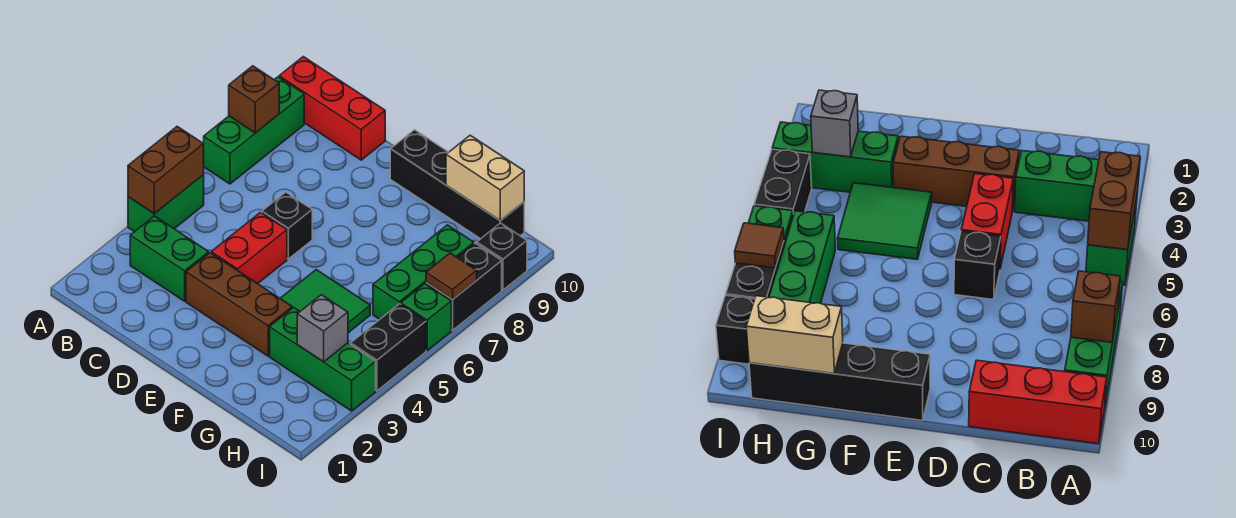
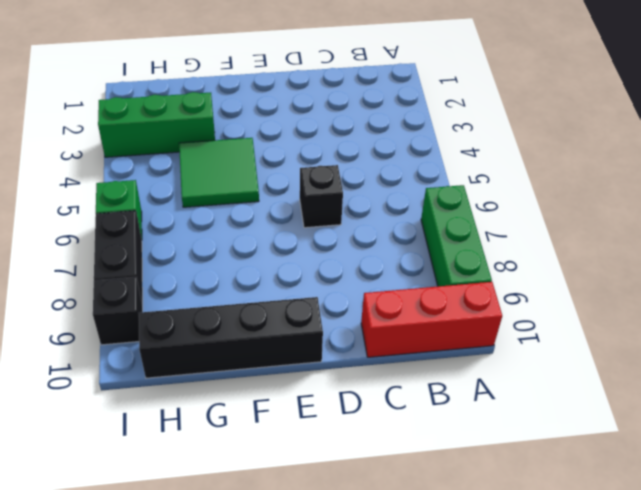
none -> green brick A4:A5 level 1
none -> green brick B3:C3 level 1
none -> brown brick D3:F3 level 1

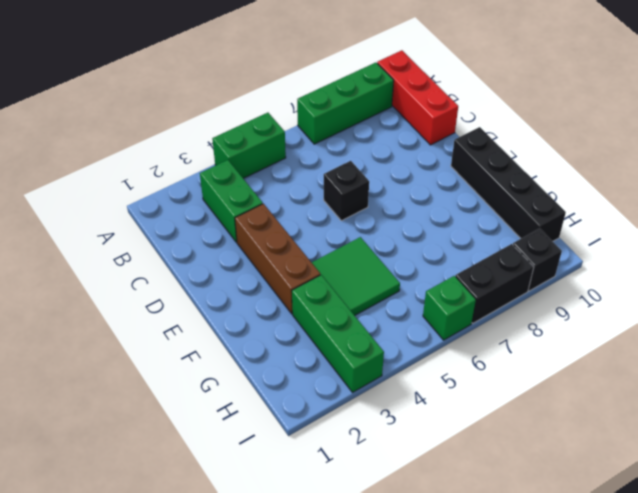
none -> red brick D4:D5 level 1
none -> green brick H6:H8 level 1
none -> black brick I4:I5 level 1

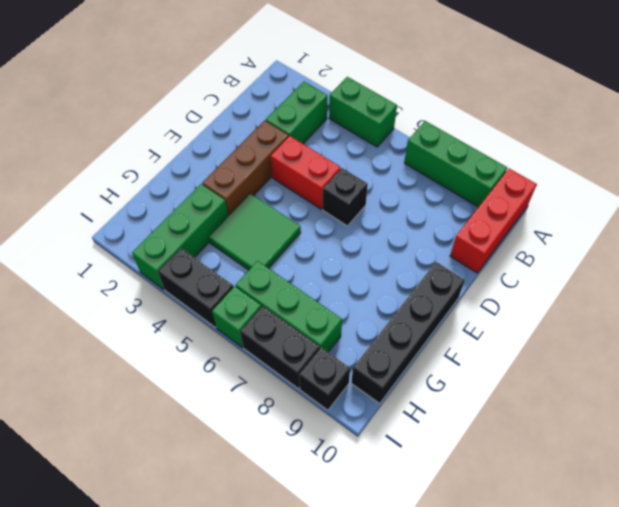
none -> brown brick A4:A5 level 2
none -> brown brick A8 level 2
none -> tan brick G10:H10 level 2

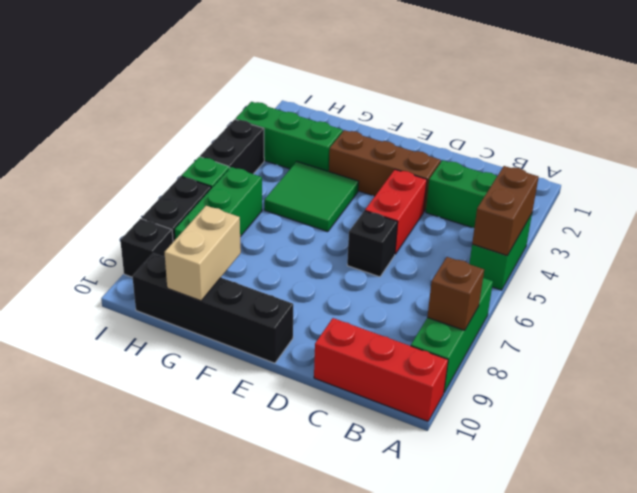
tan brick G9:G10 level 2 -> tan brick G10:H10 level 2
none -> grey brick H3 level 2
none -> brown tile I7 level 2

